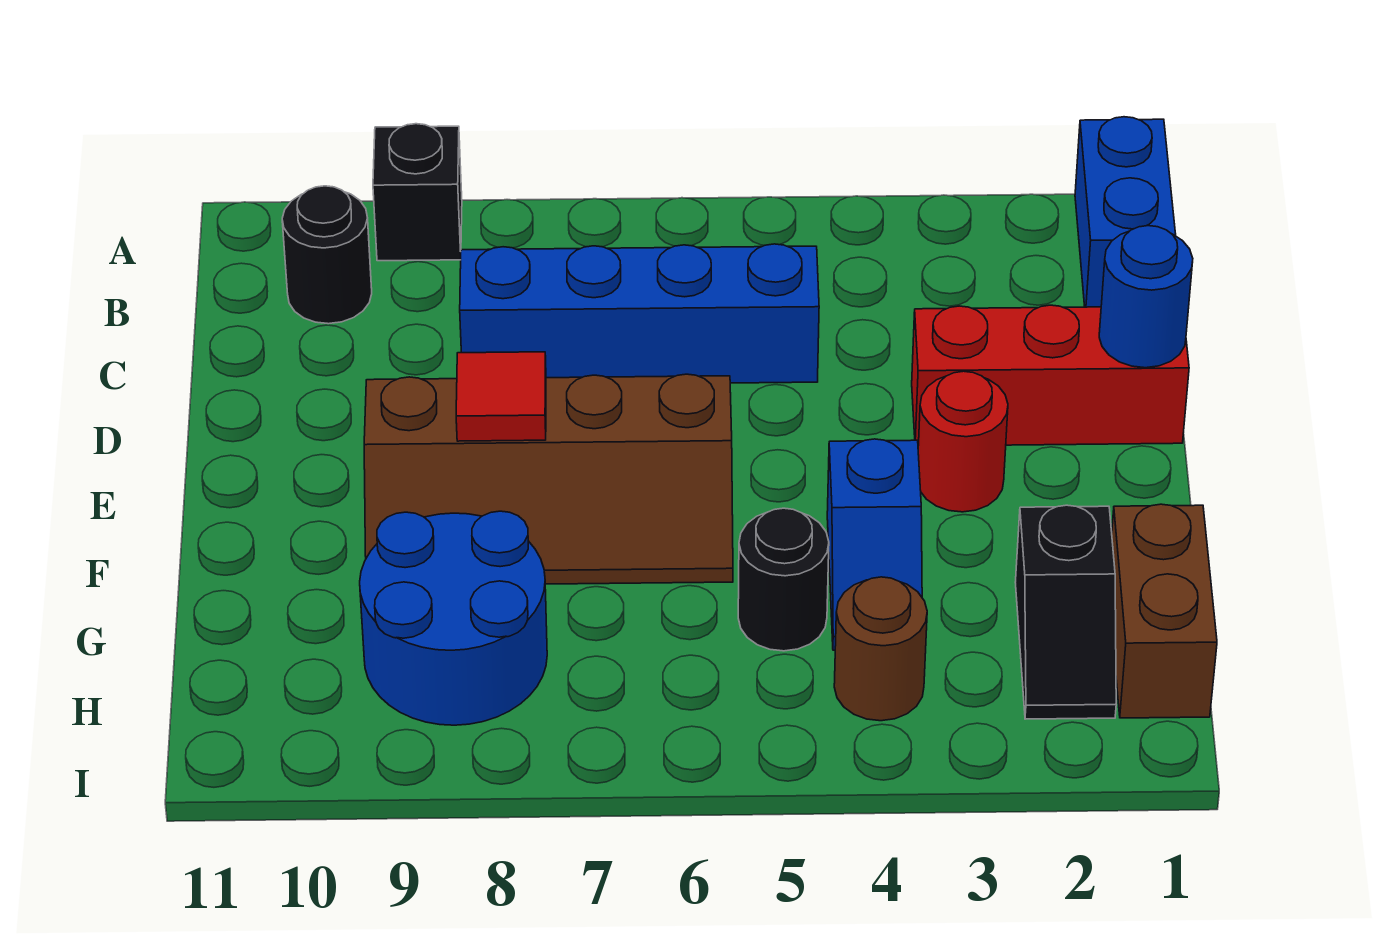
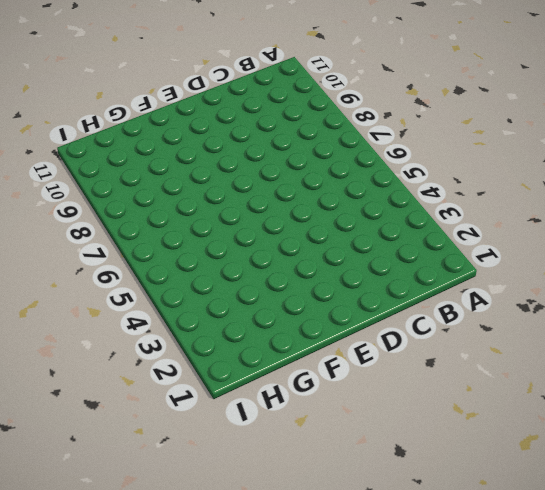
none -> blue brick A1:B1 level 1
none -> black brick A9 level 1
none -> black round brick B10 level 1

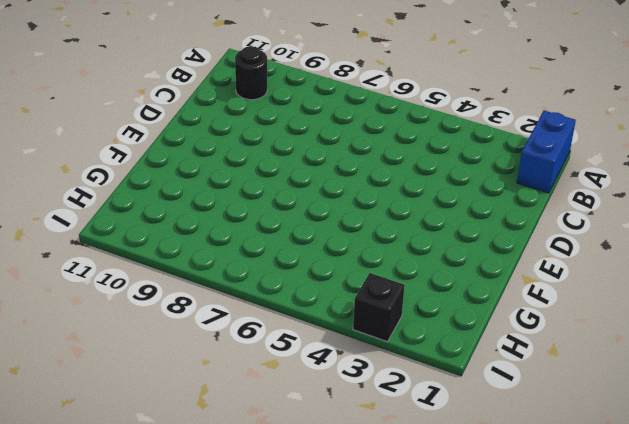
black brick I3 level 1 -> black brick A9 level 1
none -> blue brick C5:C8 level 1
none -> red brick D1:D3 level 1
none -> red round brick E3 level 1

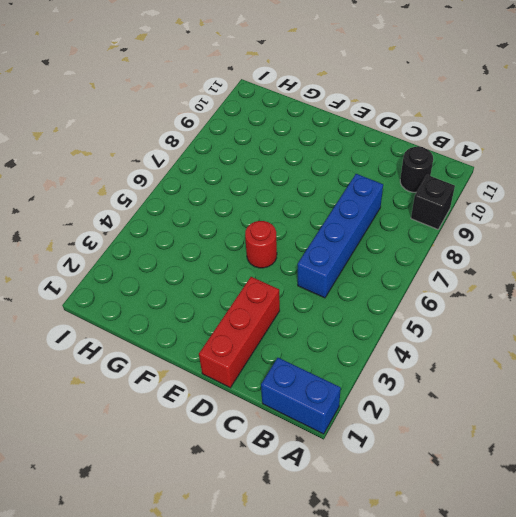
red round brick E5 level 1 -> red round brick E3 level 1
none -> brown slope E6:F9 level 1 top E
none -> blue slope F4:G4 level 1 top F
none -> brown brick G1:H1 level 1

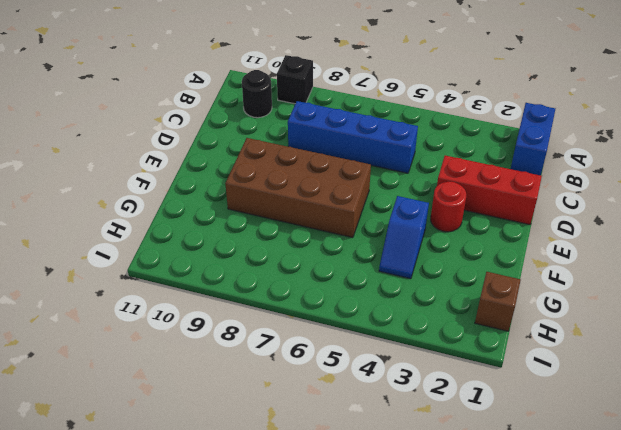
brown brick E6:F9 level 1 -> brown slope E6:F9 level 1 top E
brown brick H1 level 1 -> brown brick G1:H1 level 1
none -> black slope G2:H2 level 1 top G
none -> black round brick G5 level 1
none -> blue round brick G8:H9 level 1

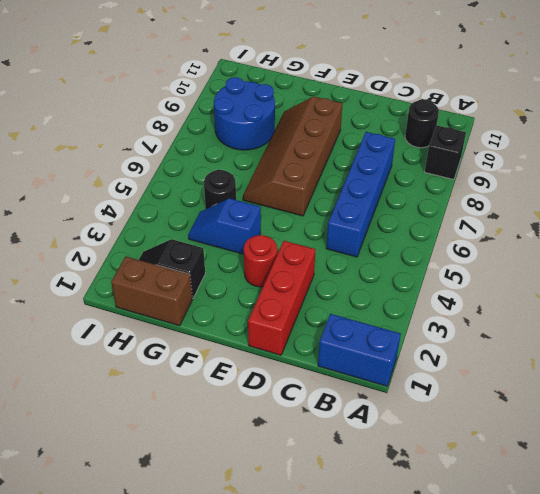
none -> brown round brick H4 level 1
none -> blue round brick D1 level 2
none -> red tile E8 level 2

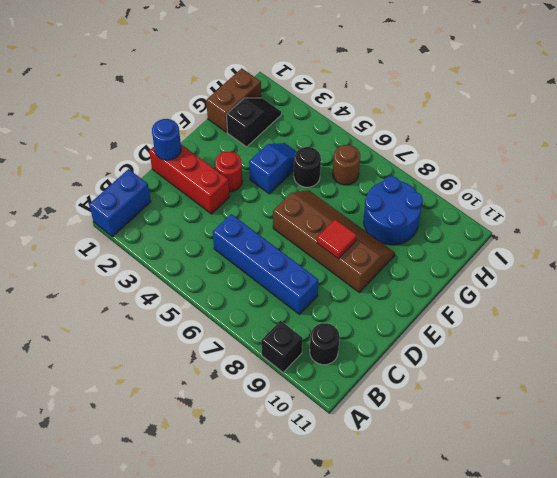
brown round brick H6 level 1 -> brown round brick H4 level 1

